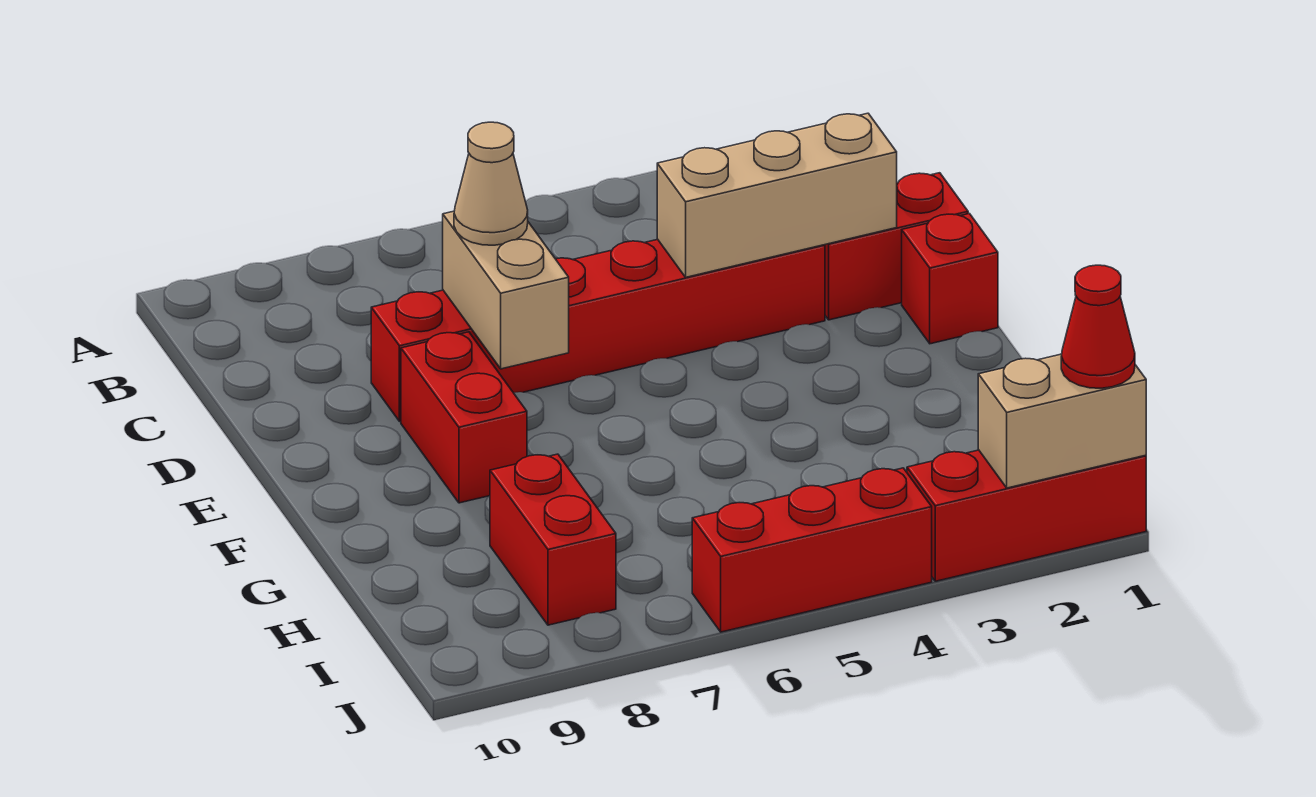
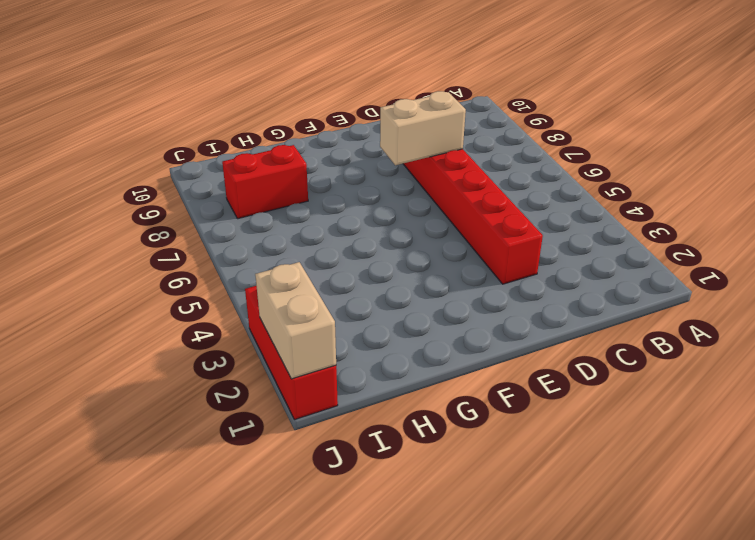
none -> red brick D1:D2 level 1
none -> red brick E1 level 1
none -> red brick E8:F8 level 1

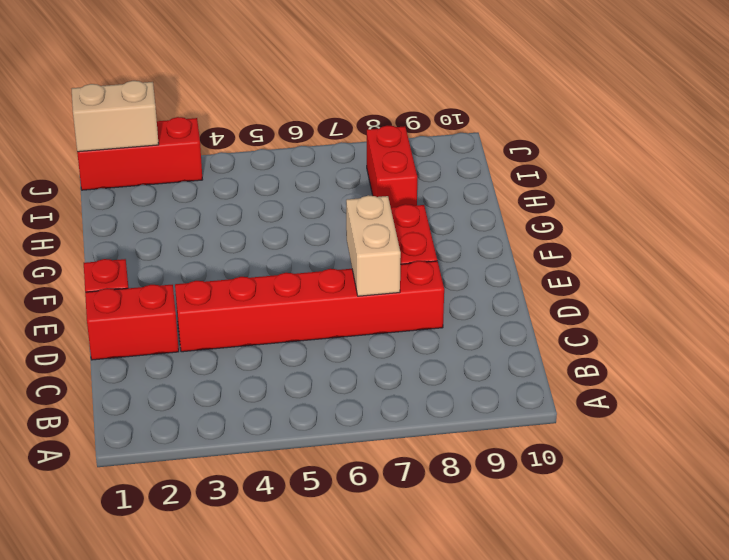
none -> red brick J4:J6 level 1
none -> tan brick D2:D4 level 2
none -> tan cone D7 level 3

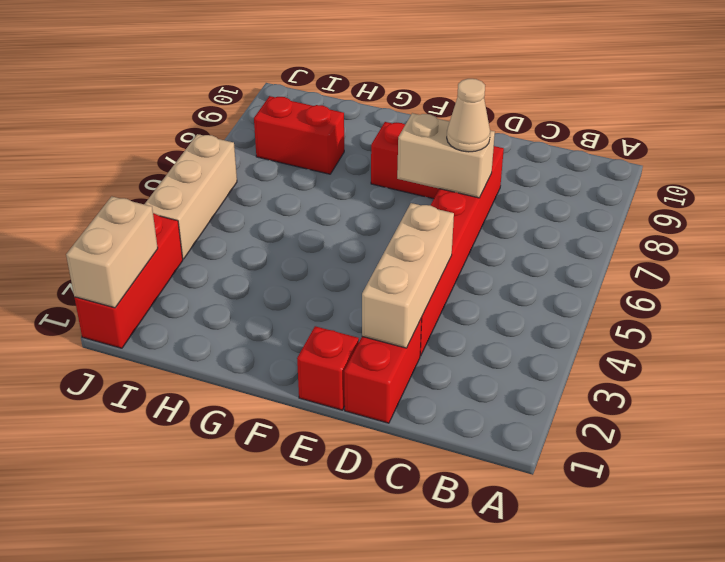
tan brick J4:J6 level 1 -> red brick J4:J6 level 1
none -> red cone J1 level 3

